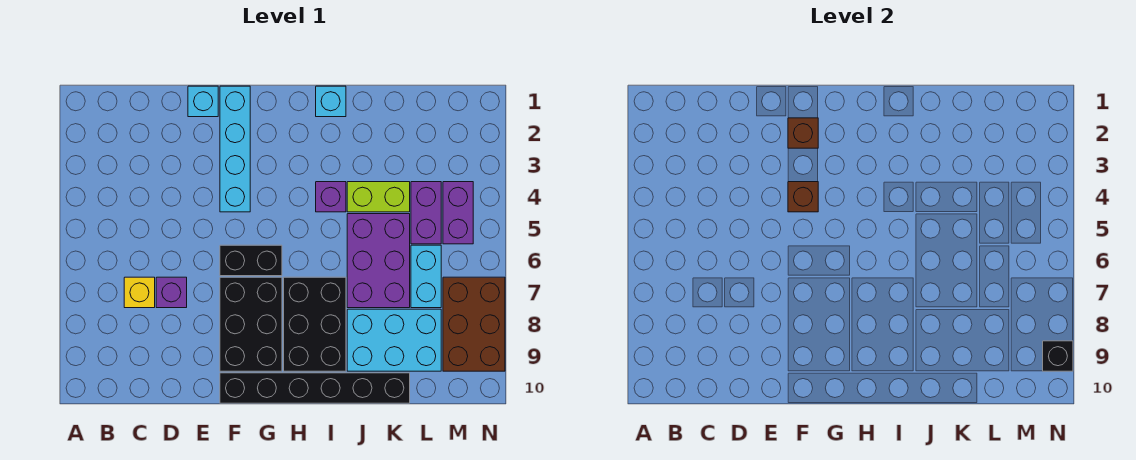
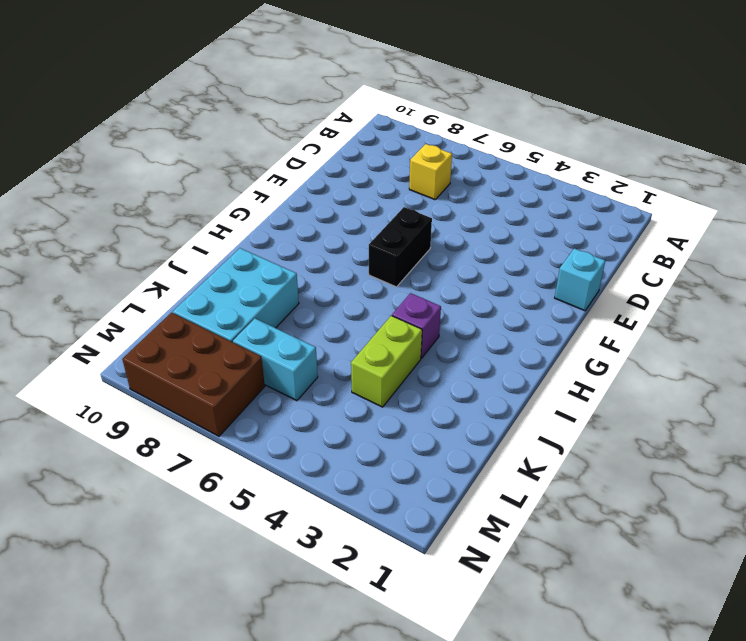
none -> purple brick D7 level 1
none -> cyan brick F1:F4 level 1
none -> black brick F7:G9 level 1

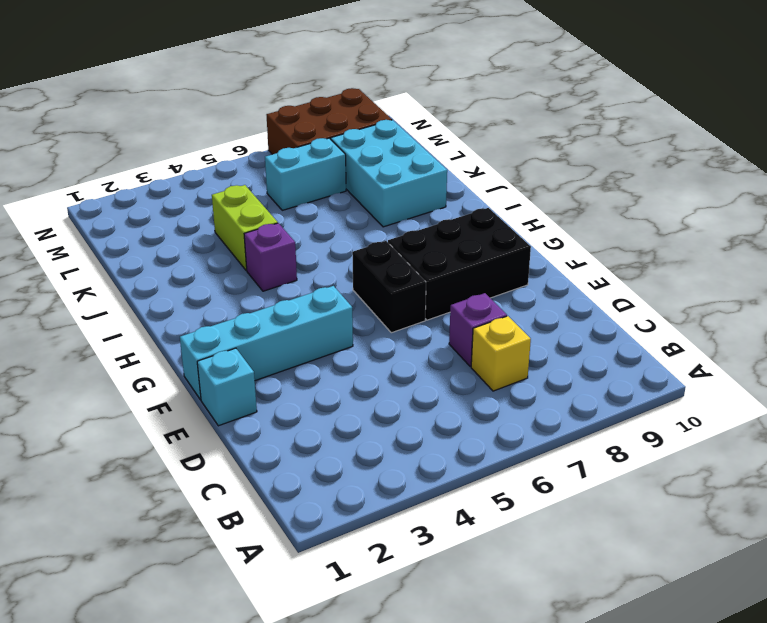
none -> black brick F10:K10 level 1
none -> black brick H7:I9 level 1
none -> cyan brick I1 level 1

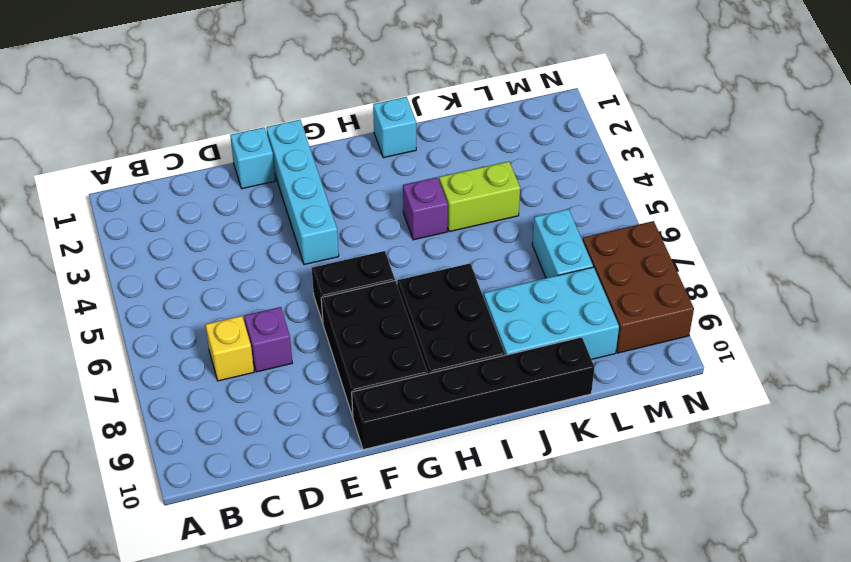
none -> purple brick J5:K7 level 1
none -> purple brick L4:L5 level 1
none -> purple brick M4:M5 level 1

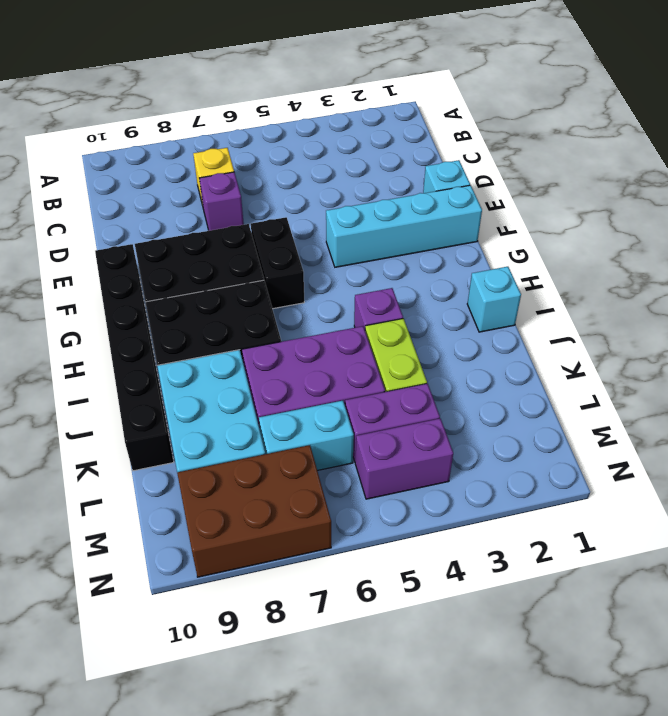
none -> brown brick F2 level 2
none -> brown brick F4 level 2
none -> black brick N9 level 2

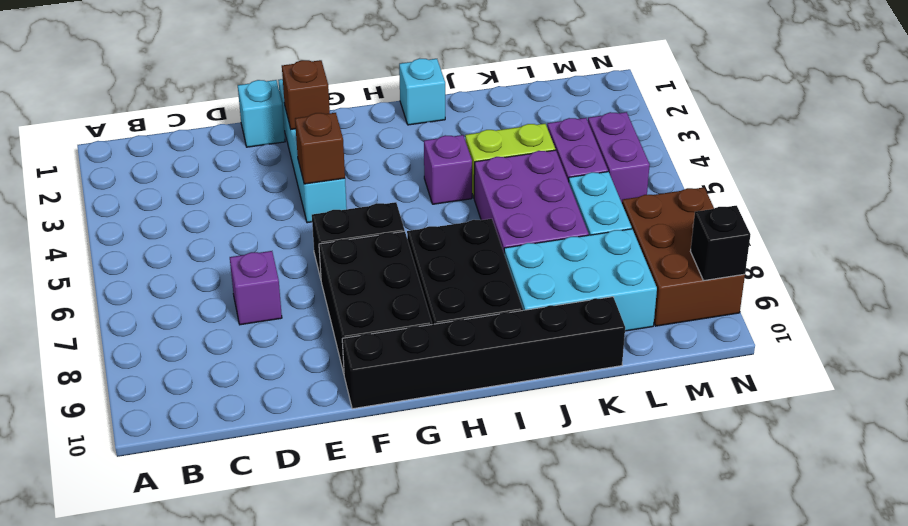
none -> yellow brick C7 level 1

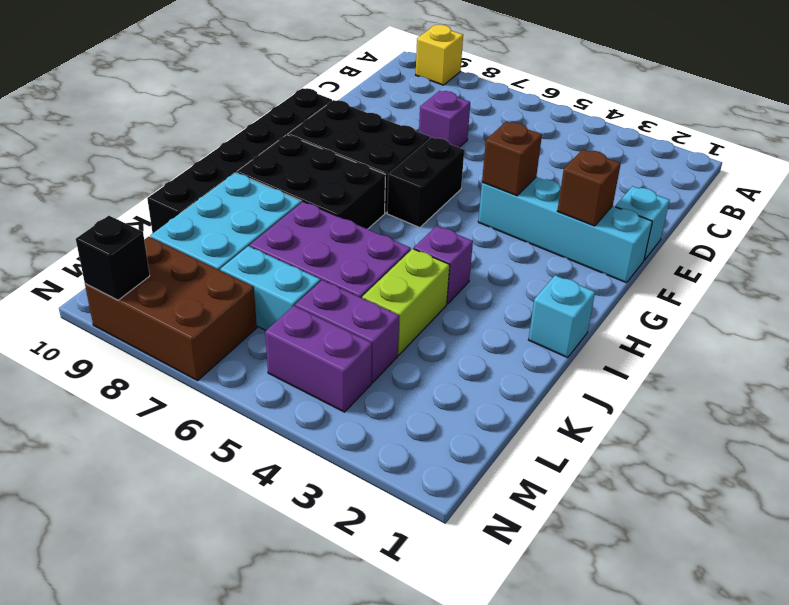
yellow brick A9 level 1 -> yellow brick C7 level 1

